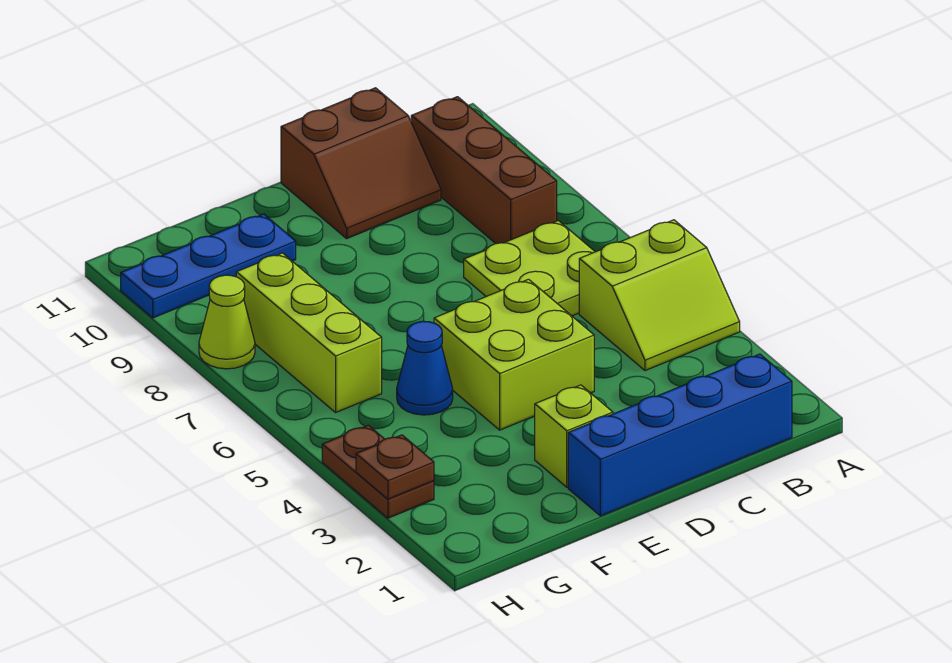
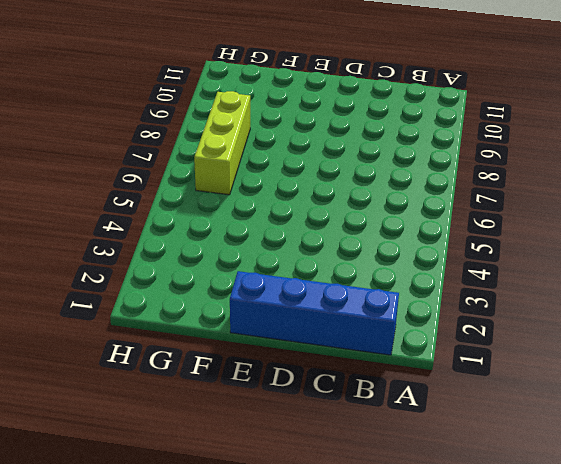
none -> lime slope A4:B5 level 1 top 5
none -> lime plate B6:C7 level 1
none -> brown brick B8:B10 level 1

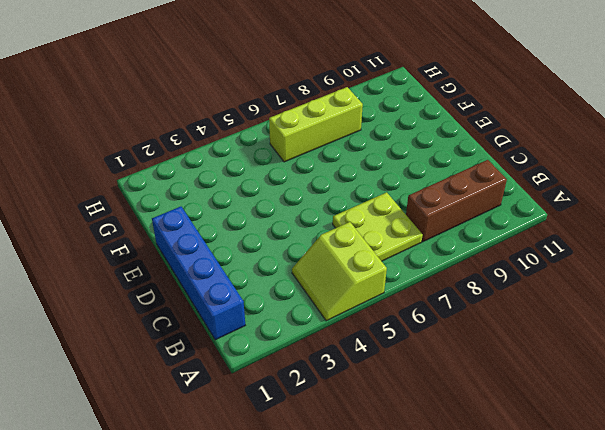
none -> brown slope C10:D11 level 1 top 11
none -> lime brick D4:E5 level 1
none -> lime brick E2 level 1

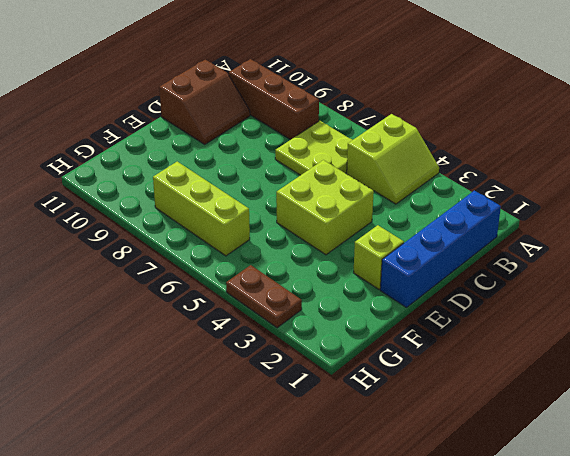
none -> blue cone F5 level 1
none -> blue plate F10:H10 level 1
none -> lime cone H8 level 1

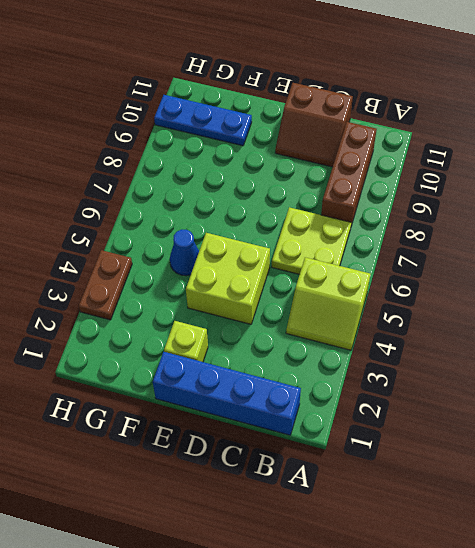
none -> lime brick G6:G8 level 1
none -> lime cone H8 level 1
none -> brown plate H3 level 2

